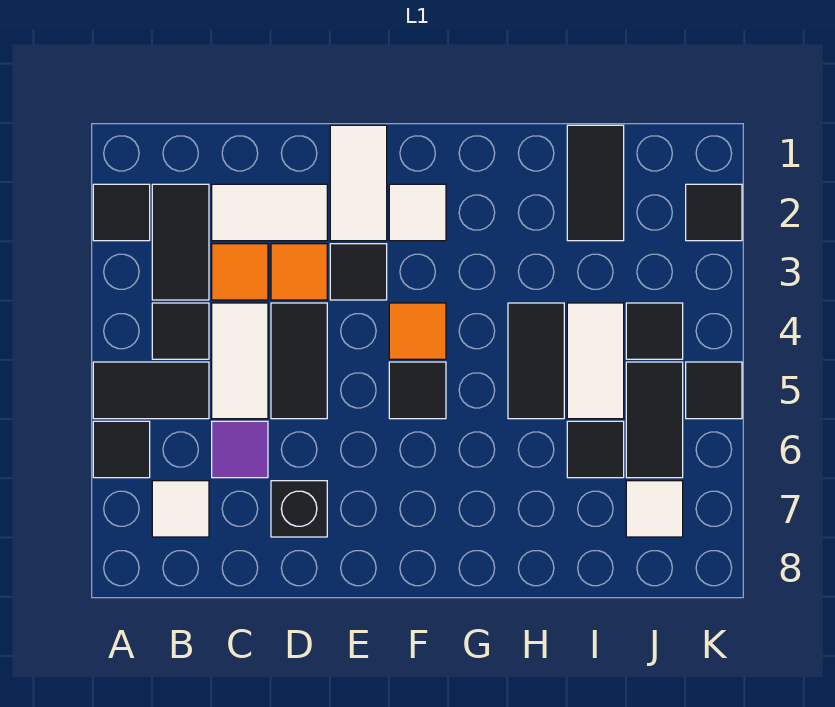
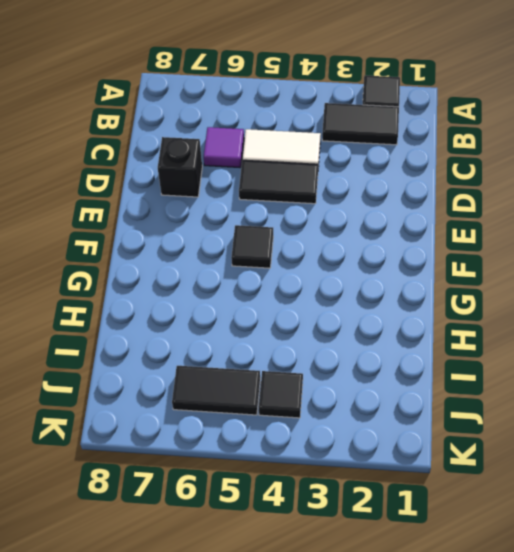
none -> black tile A5:B5 level 1
none -> black tile A6 level 1
none -> black tile B4 level 1

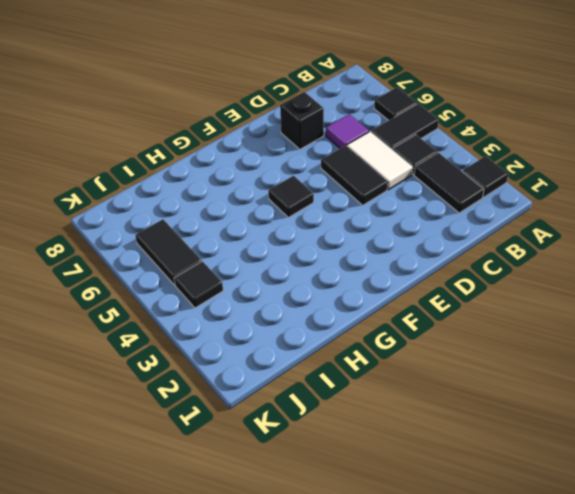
none -> white tile B7 level 1
none -> white tile C2:D2 level 1
none -> orange tile C3 level 1

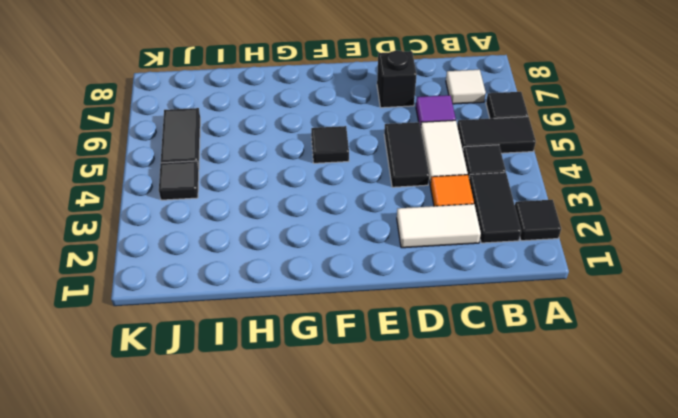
none -> orange tile D3 level 1
none -> white tile E1:E2 level 1
none -> black tile E3 level 1

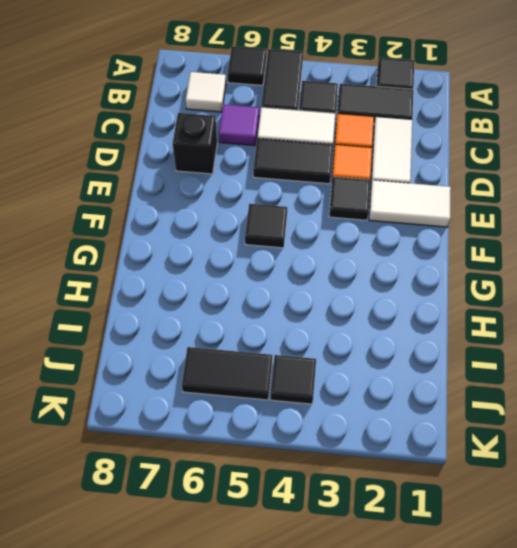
none -> white tile F2 level 1
none -> orange tile F4 level 1
none -> black tile H4:H5 level 1

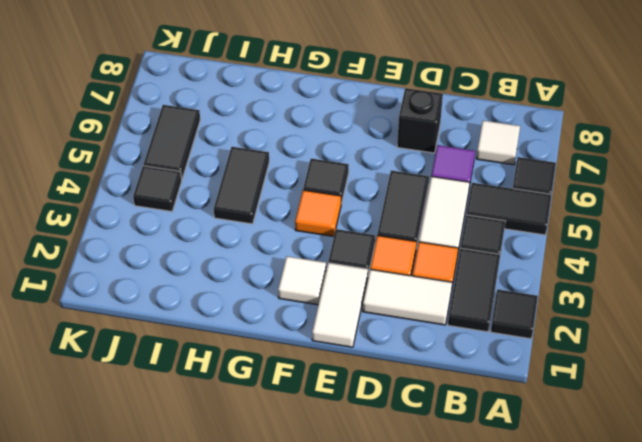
none -> black tile I1:I2 level 1
none -> white tile I4:I5 level 1
none -> black tile I6 level 1

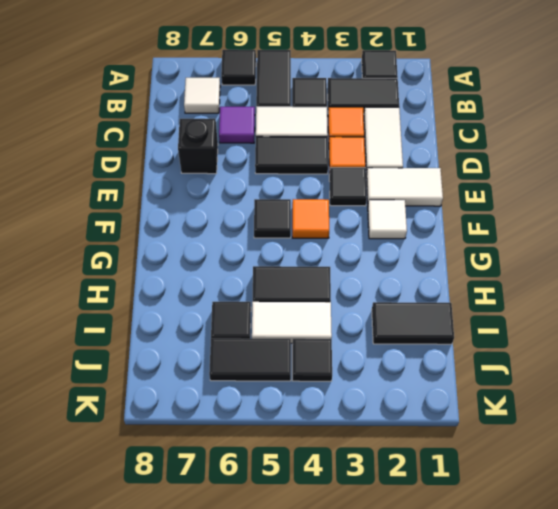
none -> white tile J7 level 1
none -> black tile K2 level 1
none -> black tile K5 level 1

